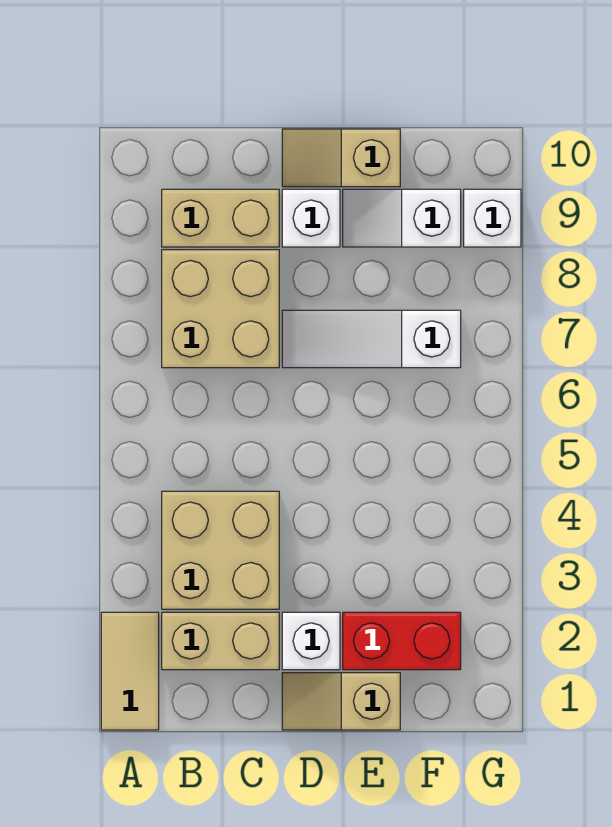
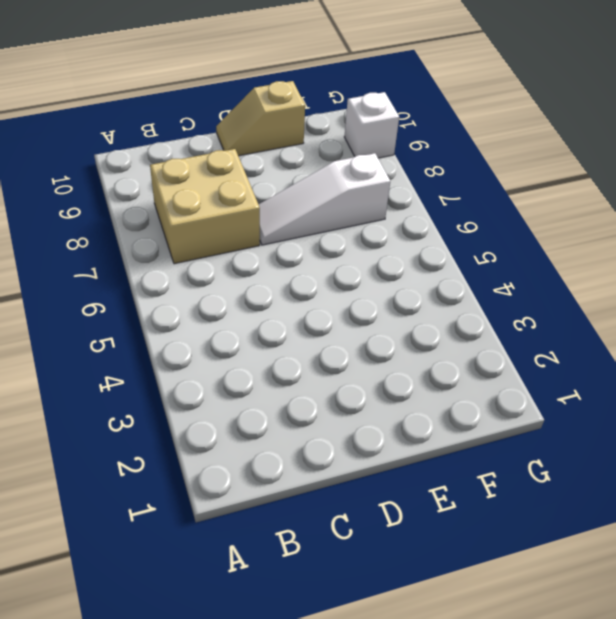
none -> tan tile A1:A2 level 1
none -> tan brick B2:C2 level 1
none -> tan brick B3:C4 level 1

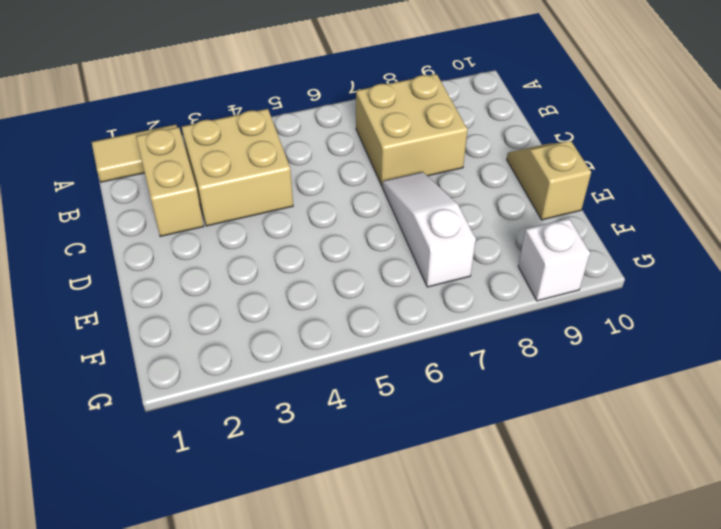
none -> tan brick B9:C9 level 1
none -> tan slope D1:E1 level 1 top E
none -> white brick D2 level 1

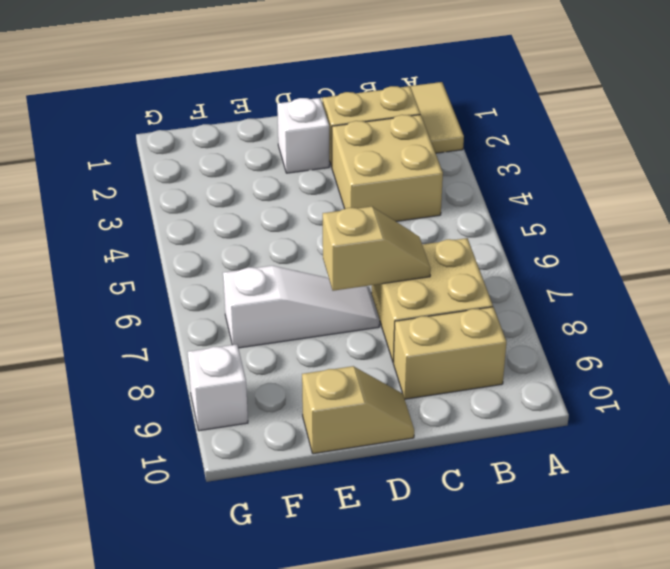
tan slope C7:D7 level 2 top D -> tan slope D1:E1 level 1 top E
none -> white brick D9 level 1
none -> red brick E2:F2 level 1
none -> white slope E9:F9 level 1 top F

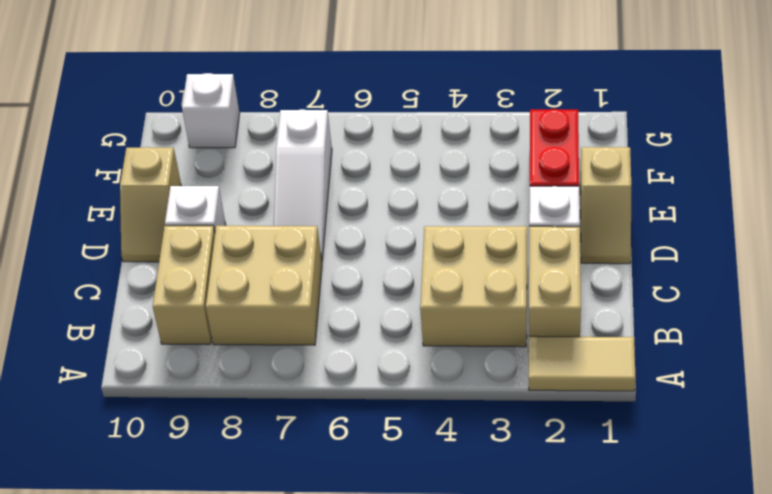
none -> white slope E9:F9 level 1 top F

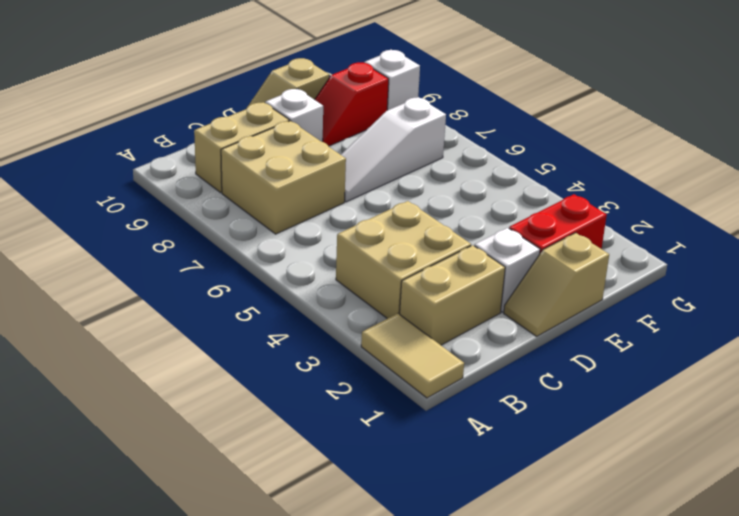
red slope E9:F9 level 1 top F -> white slope E9:F9 level 1 top F

